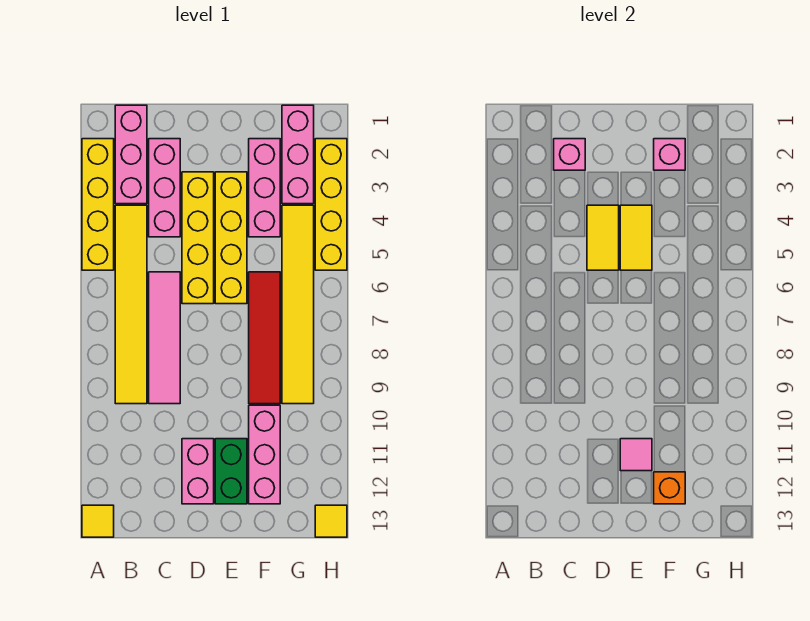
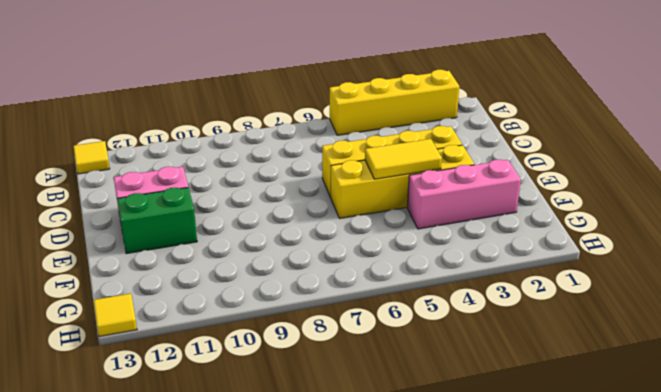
none -> pink brick B1:B3 level 1
none -> yellow tile B4:B9 level 1
none -> pink brick C2:C4 level 1

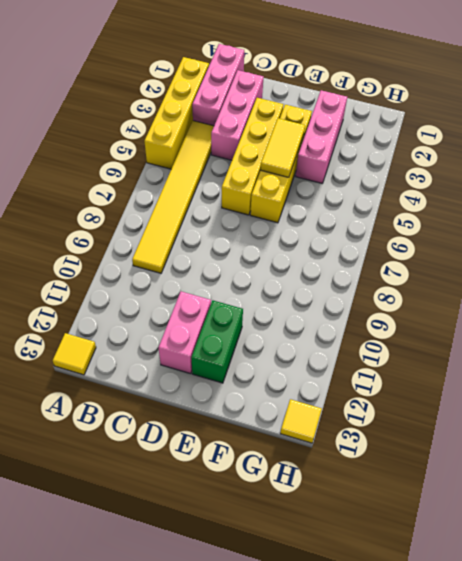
none -> pink tile C6:C9 level 1
none -> red tile F6:F9 level 1
none -> pink brick F10:F12 level 1

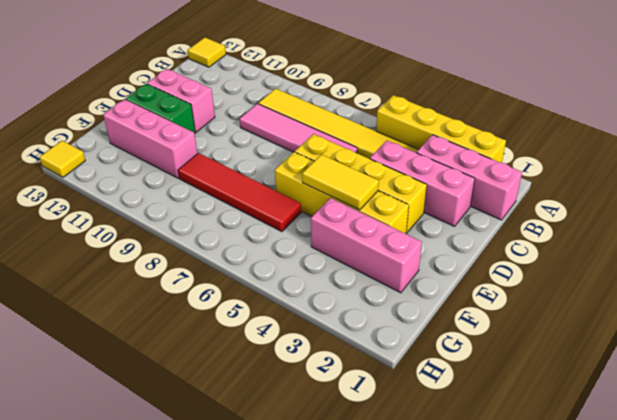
none -> pink brick G1:G3 level 1
none -> yellow tile G4:G9 level 1
none -> yellow brick H2:H5 level 1

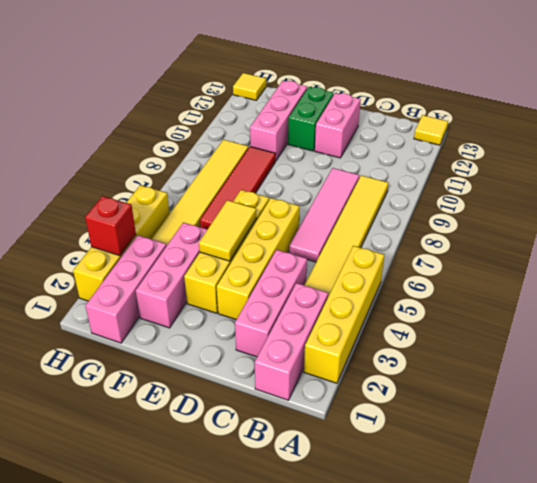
red brick H3 level 2 -> none
none -> pink brick C2 level 2
none -> yellow tile D4:D5 level 2
none -> pink tile E11 level 2

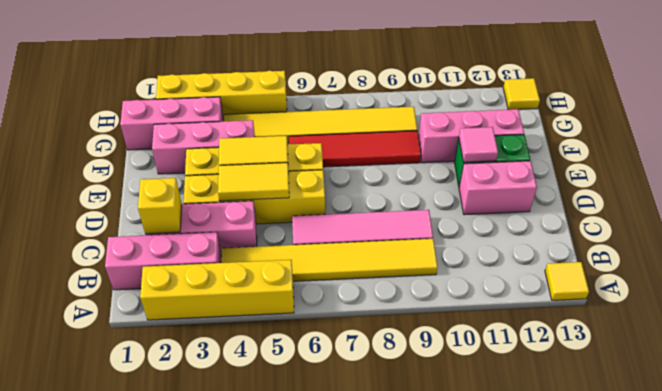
yellow brick C2 level 2 -> pink brick C2 level 2
none -> pink brick F2 level 2
none -> orange brick F12 level 2

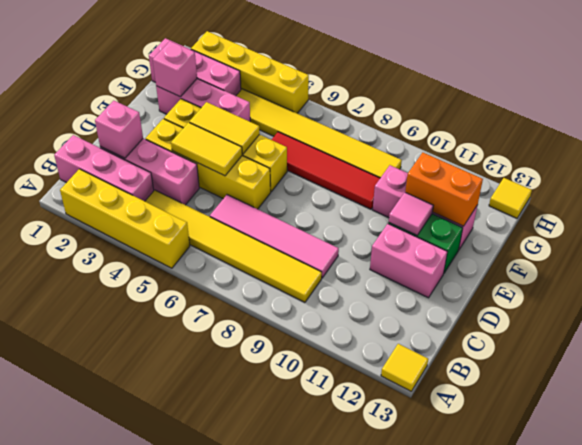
orange brick F11:F12 level 2 -> orange brick F12 level 2

